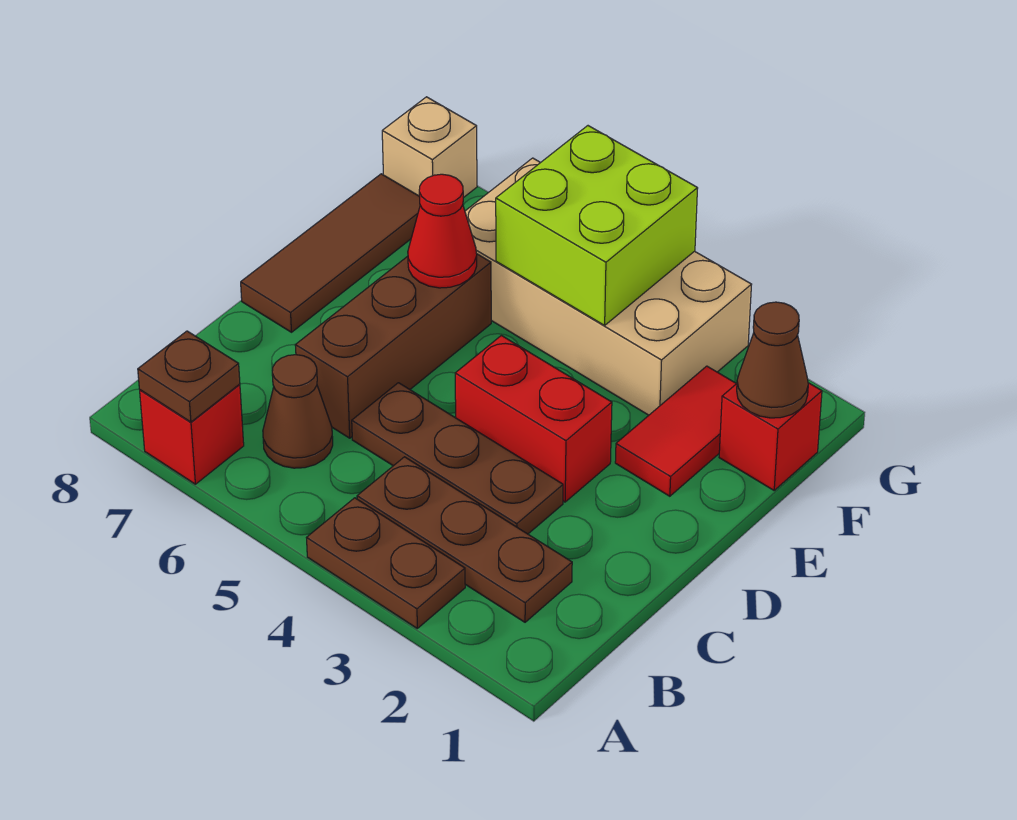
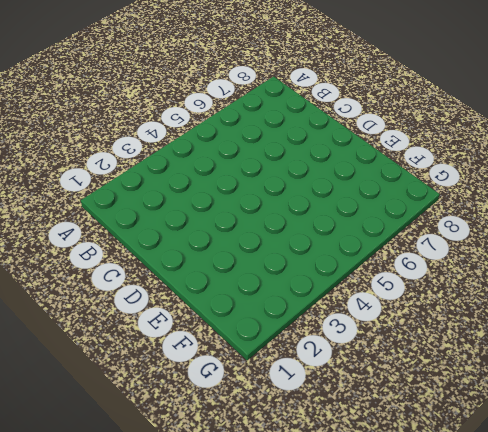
none -> brown plate A3:A4 level 1
none -> red brick A7 level 1
none -> brown plate B2:B4 level 1

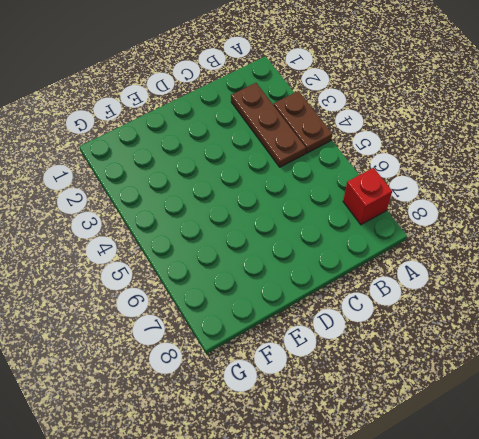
none -> brown cone B6 level 1
none -> brown plate C3:C5 level 1
none -> brown brick C6:E6 level 1

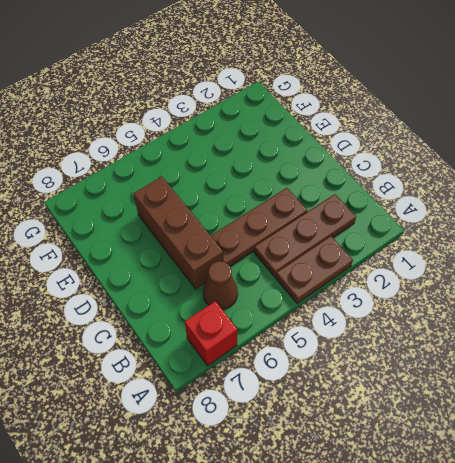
none -> red brick D3:D4 level 1
none -> brown tile D8:F8 level 1
none -> red tile E2:F2 level 1

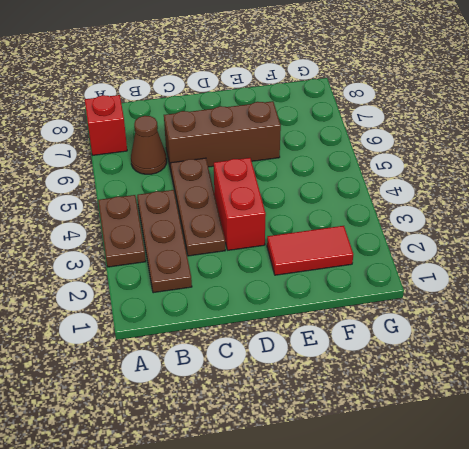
none -> brown tile D8:F8 level 1
none -> red brick F1 level 1
none -> tan brick F3:G6 level 1

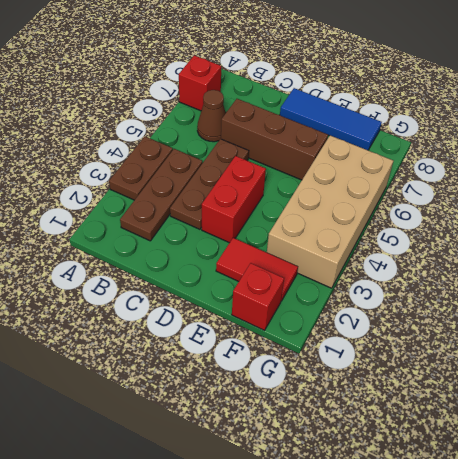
blue tile D8:F8 level 1 -> brown tile D8:F8 level 1
none -> tan brick G8 level 1
none -> brown plate A7 level 2
none -> red cone E6 level 2

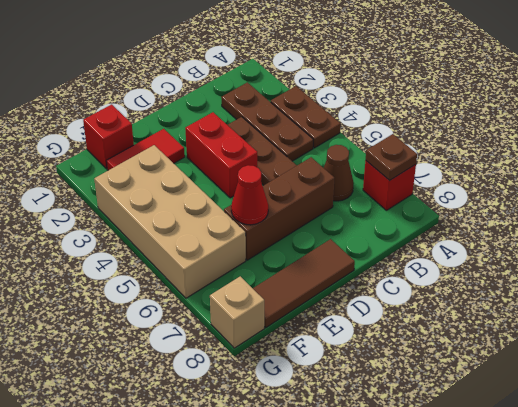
none -> brown cone F1 level 2
none -> lime brick F4:G5 level 2

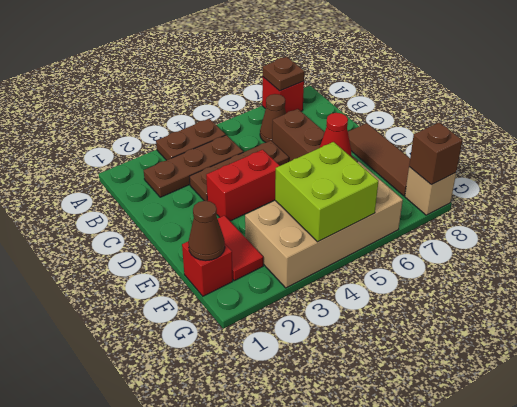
brown brick G8 level 2 -> none

